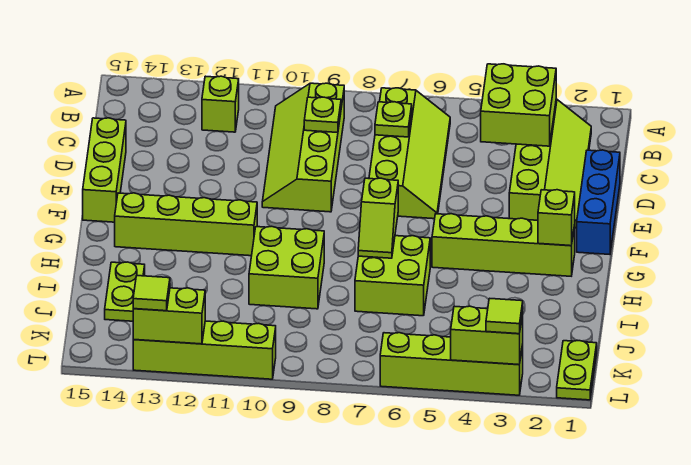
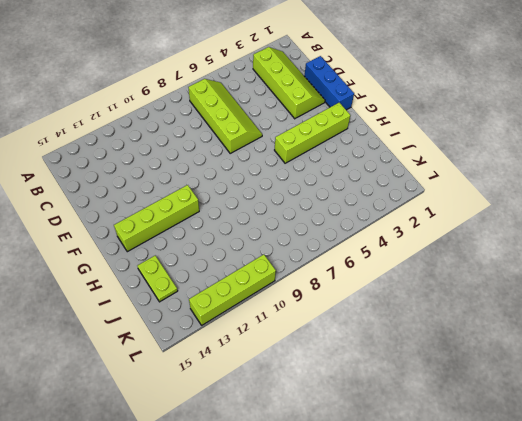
none -> lime slope B9:E10 level 1 top 9
none -> lime brick B12 level 1
none -> lime brick D15:F15 level 1

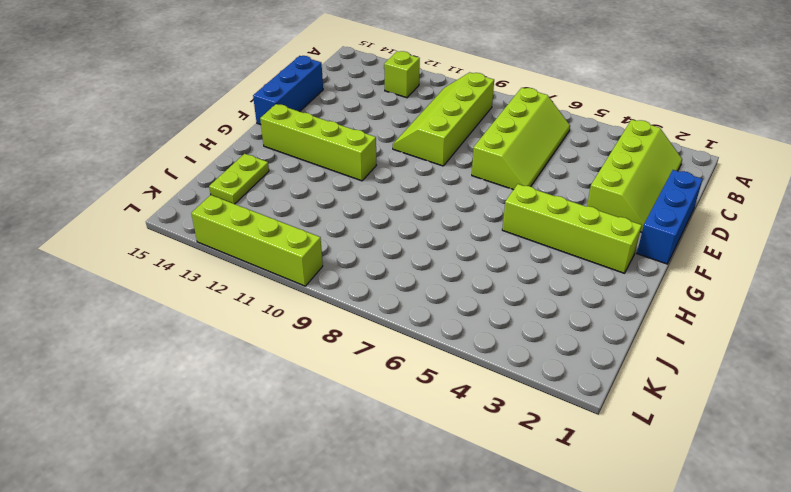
blue brick D15:F15 level 1 -> lime brick D15:F15 level 1
none -> lime brick H6:I7 level 1
none -> lime brick H9:I10 level 1
none -> lime plate K1:L1 level 1

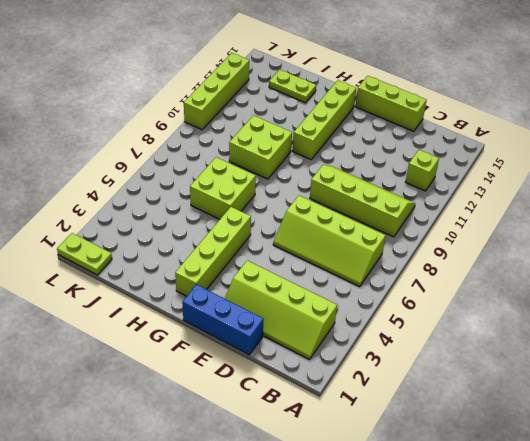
none -> lime brick L3:L6 level 1
none -> lime brick B3:C4 level 2
none -> lime plate C7 level 2

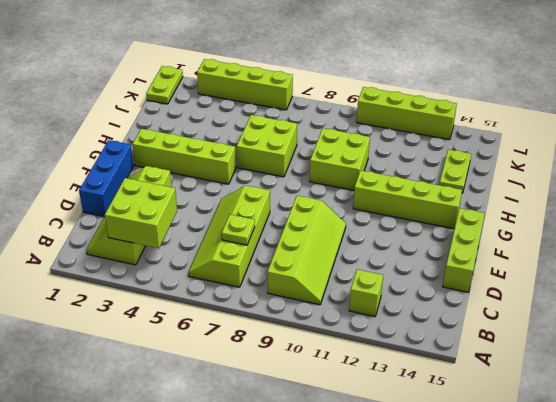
none -> lime plate C9 level 2
none -> lime brick G2 level 2
none -> lime slope G7:H7 level 2 top G

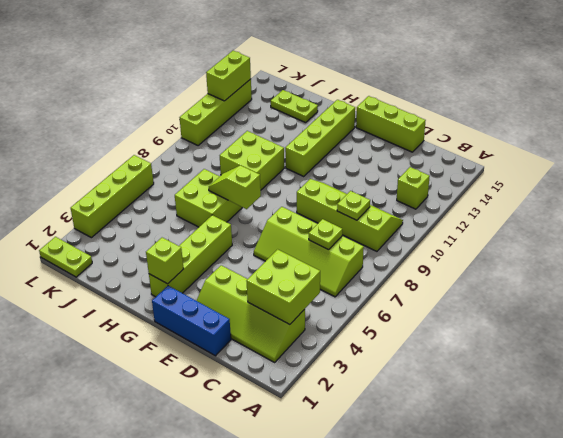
none -> lime brick L3:L4 level 2
none -> lime tile L3 level 3
none -> lime tile L13 level 3

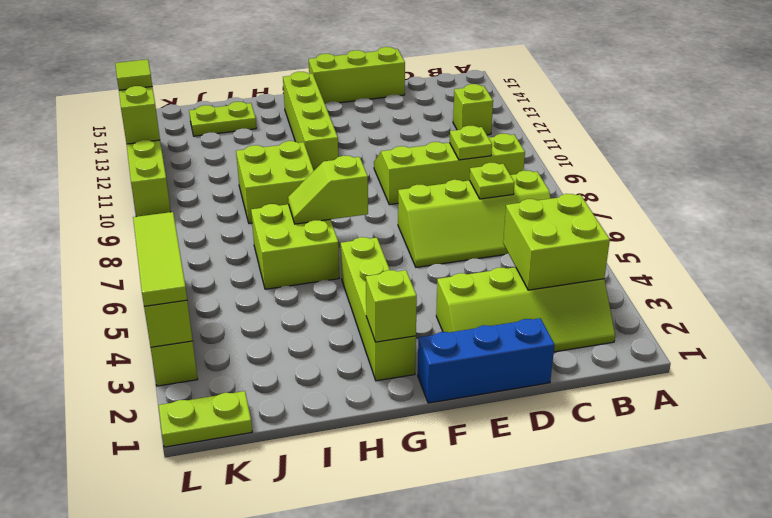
lime tile L3:L5 level 3 -> lime tile L3 level 3

